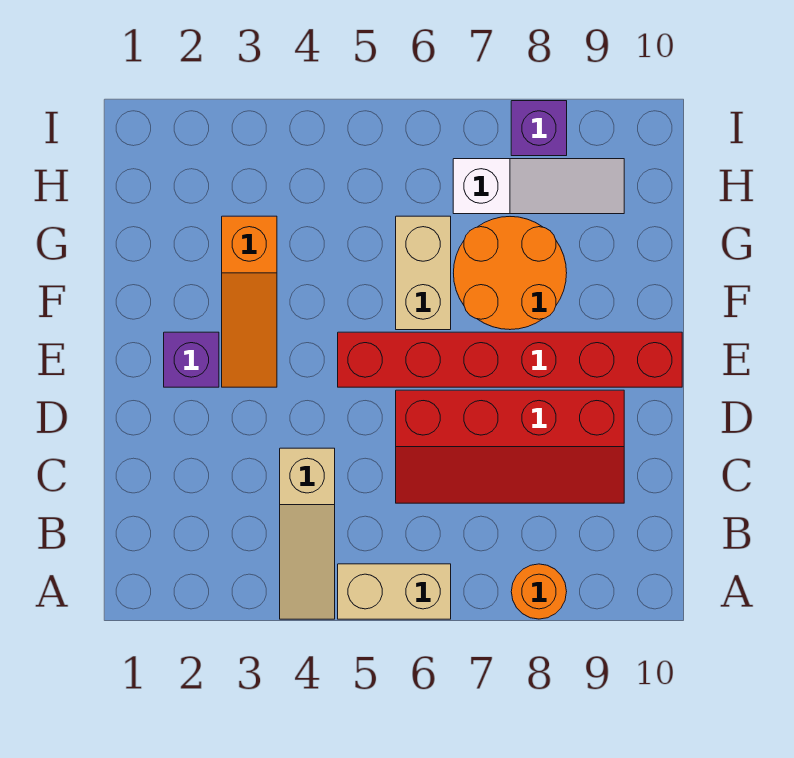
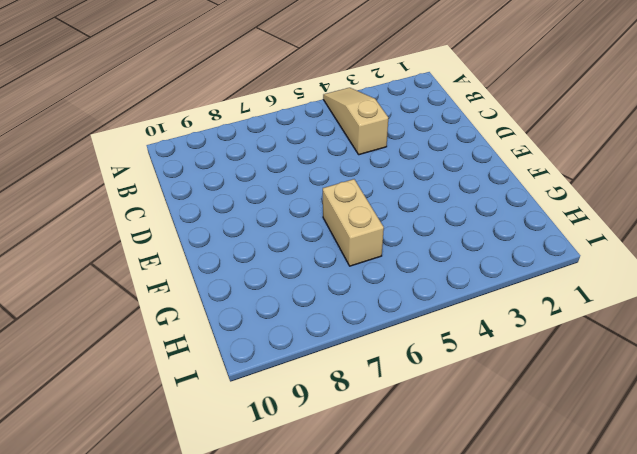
none -> tan brick A5:A6 level 1
none -> orange round brick A8 level 1

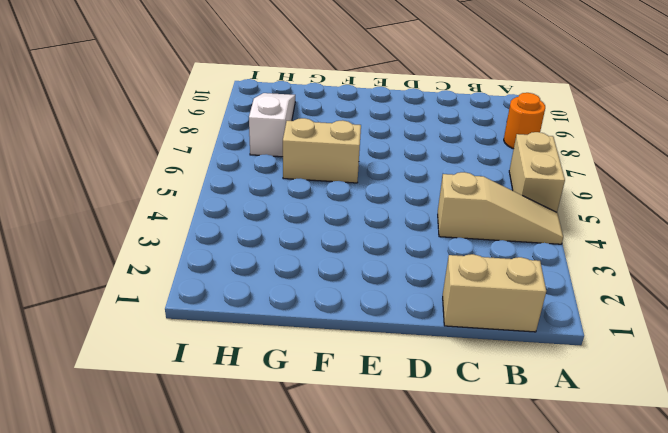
tan brick B1:C1 level 1 -> none
none -> red slope C6:D9 level 1 top D
none -> purple brick E2 level 1

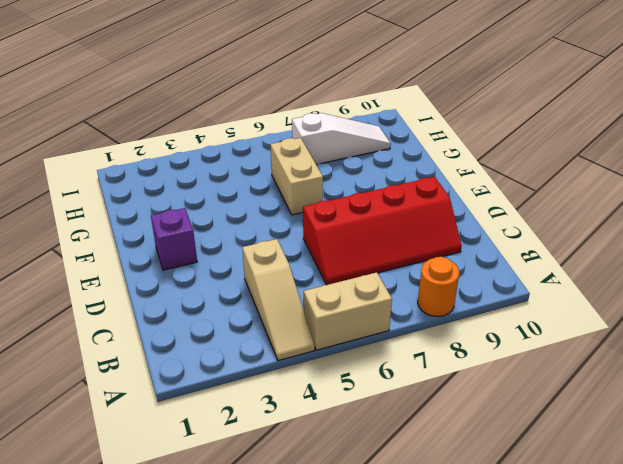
none -> orange slope E3:G3 level 1 top G
none -> red brick E5:E10 level 1

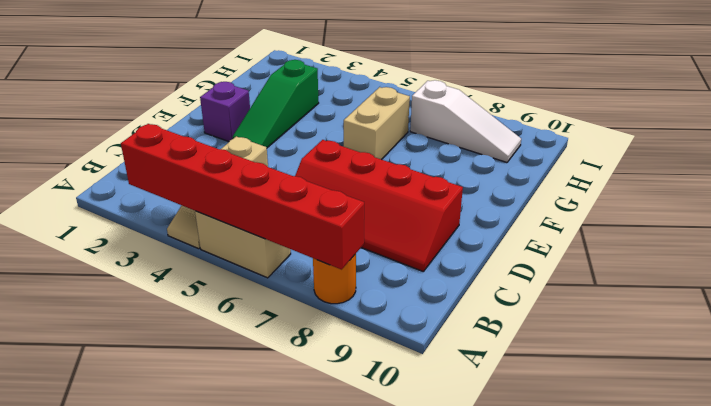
red brick A3:A8 level 2 -> red brick E5:E10 level 1
green slope E3:G3 level 1 top G -> orange slope E3:G3 level 1 top G
none -> orange round brick F7:G8 level 1
none -> purple brick I8 level 1

